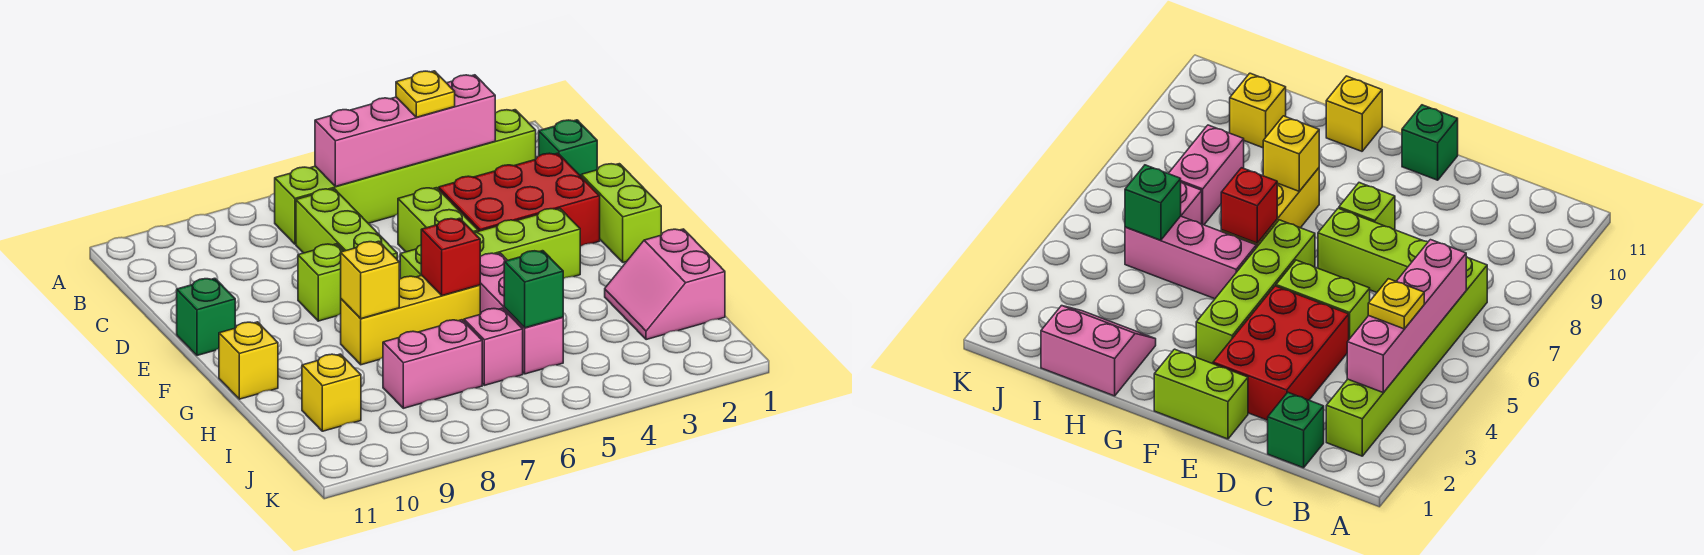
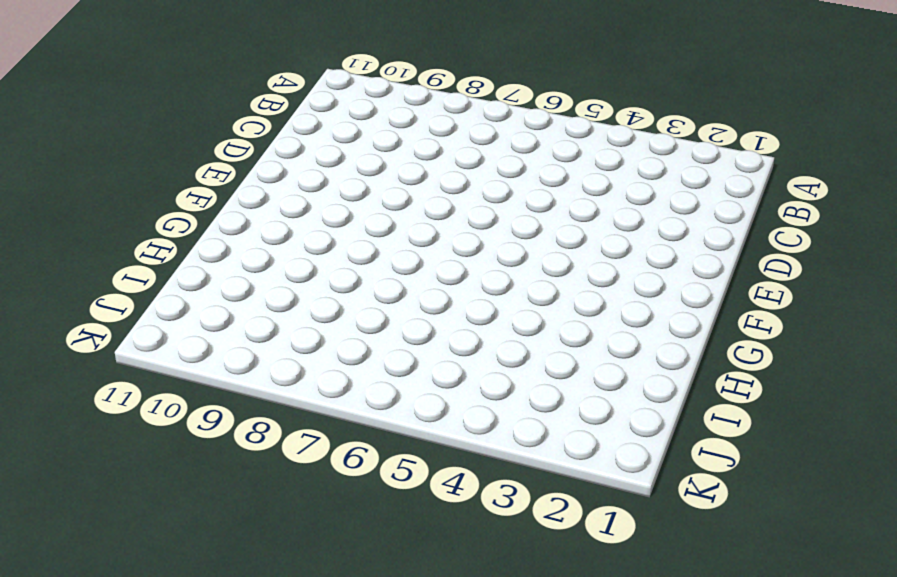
none -> lime brick B2:B7 level 1
none -> green brick C1 level 1
none -> lime brick C7:E7 level 1

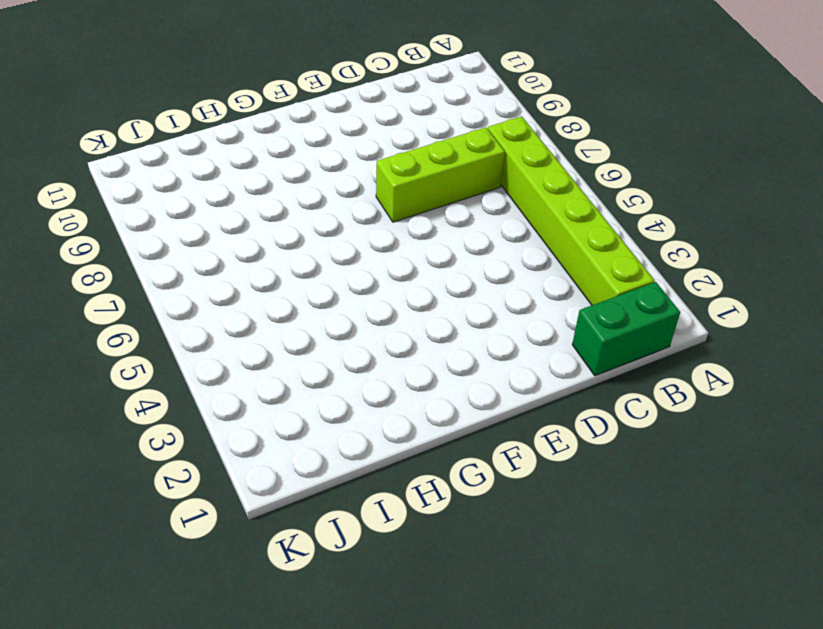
green brick B1:C1 level 1 -> green brick C1 level 1
none -> red brick D2:E4 level 1
none -> lime brick D5:E5 level 1
none -> lime brick E1:F1 level 1

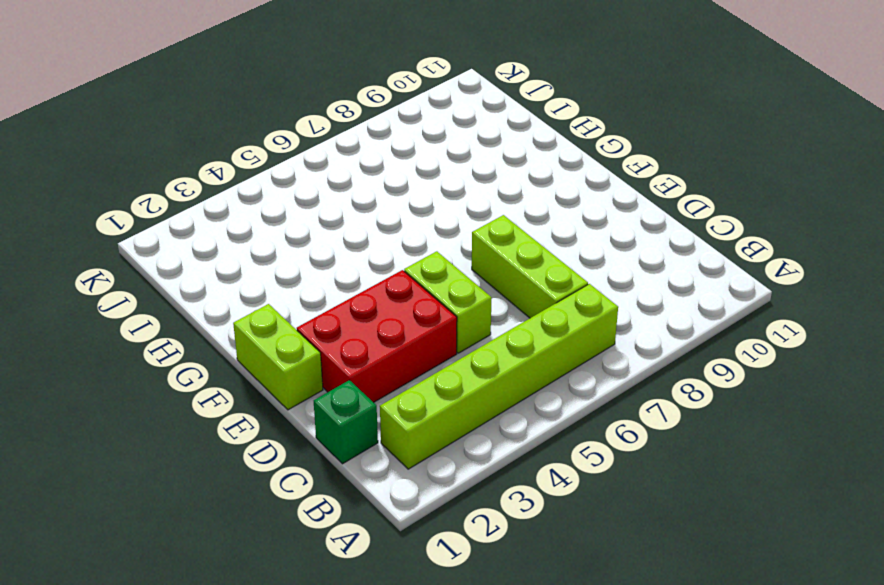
none -> lime brick E8 level 1
none -> green brick E11 level 1
none -> lime brick F3:F6 level 1

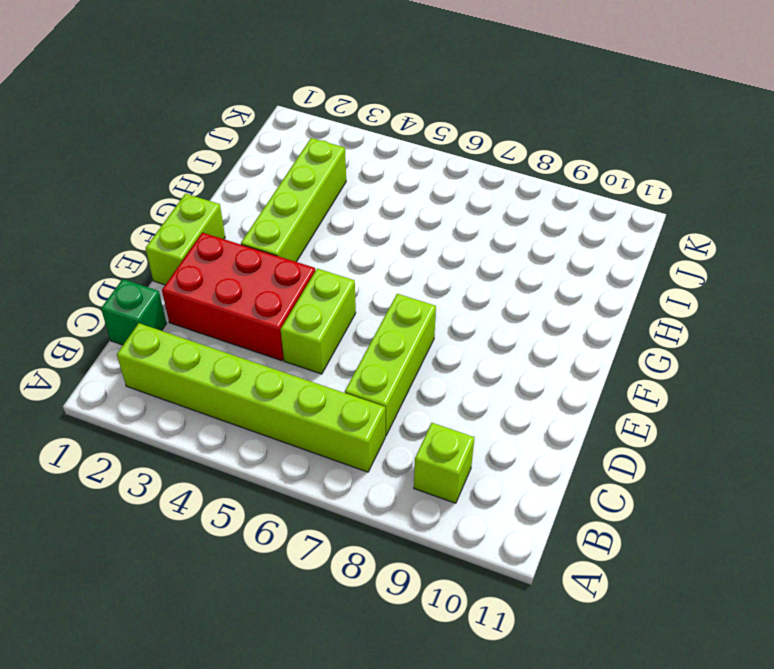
lime brick B9 level 1 -> lime brick E8 level 1
lime brick F3:I3 level 1 -> lime brick F3:F6 level 1
none -> green brick E11 level 1
none -> pink brick G5:I5 level 1
none -> yellow brick G6:G8 level 1

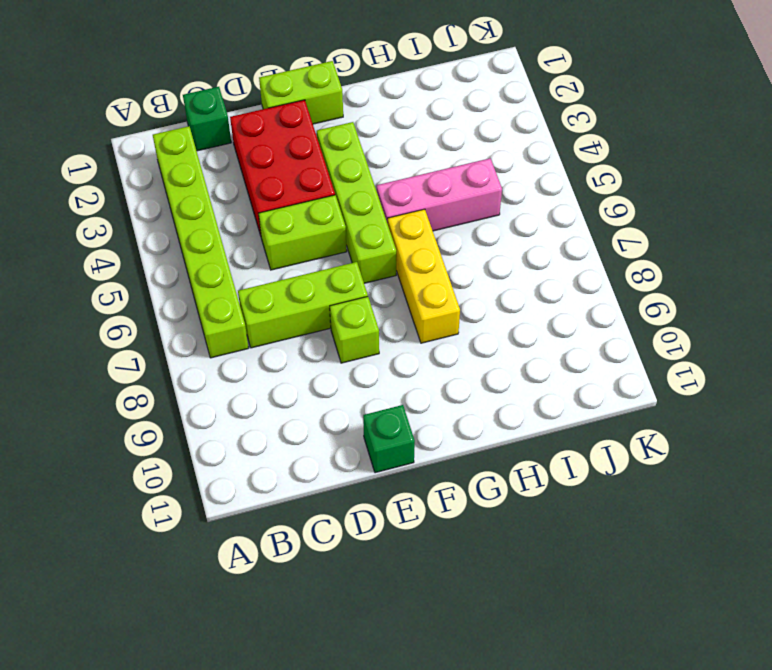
none -> yellow brick G11 level 1
none -> pink slope H1:I2 level 1 top 1
none -> pink brick I6 level 1

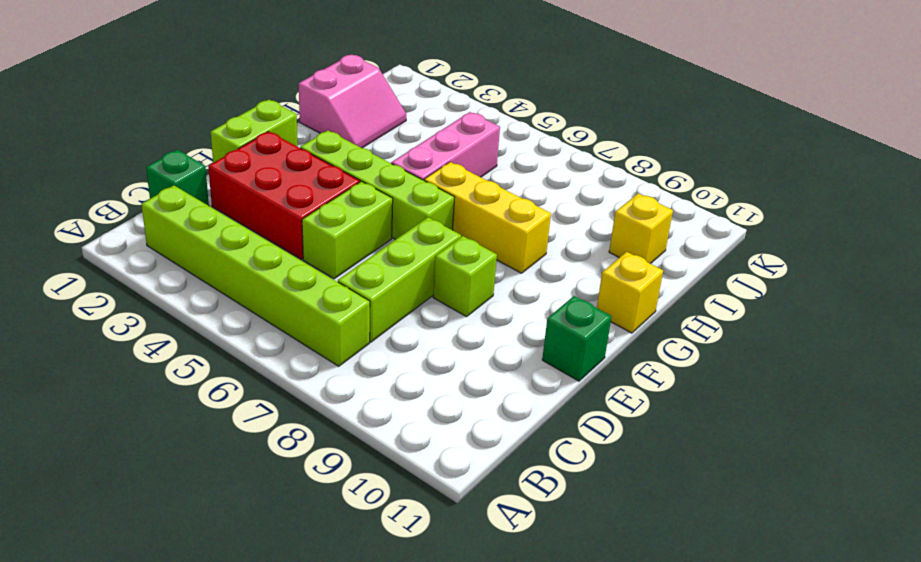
none -> pink brick I6 level 1
none -> pink brick I7:I8 level 1
none -> pink brick B3:B6 level 2

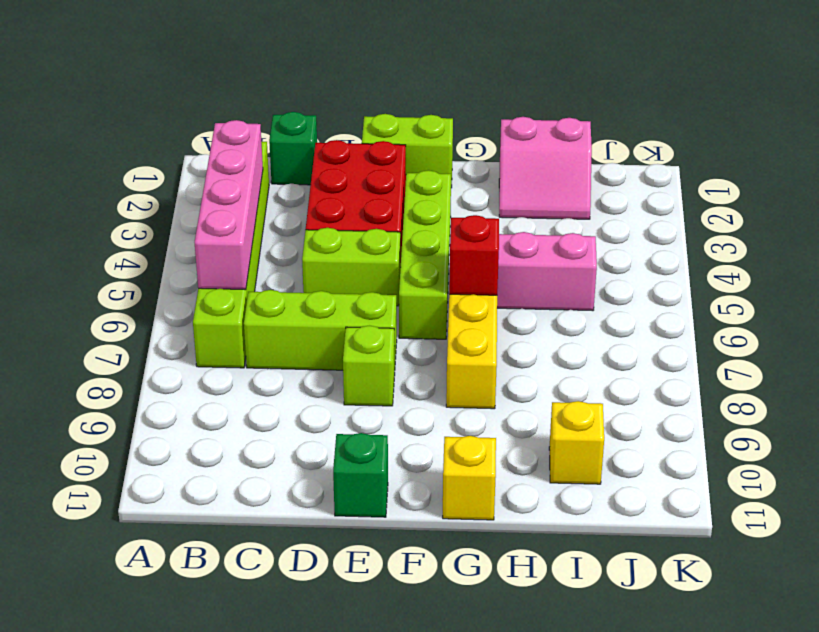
none -> pink brick I6 level 1
none -> pink brick I7:I8 level 1
none -> yellow brick G8 level 2

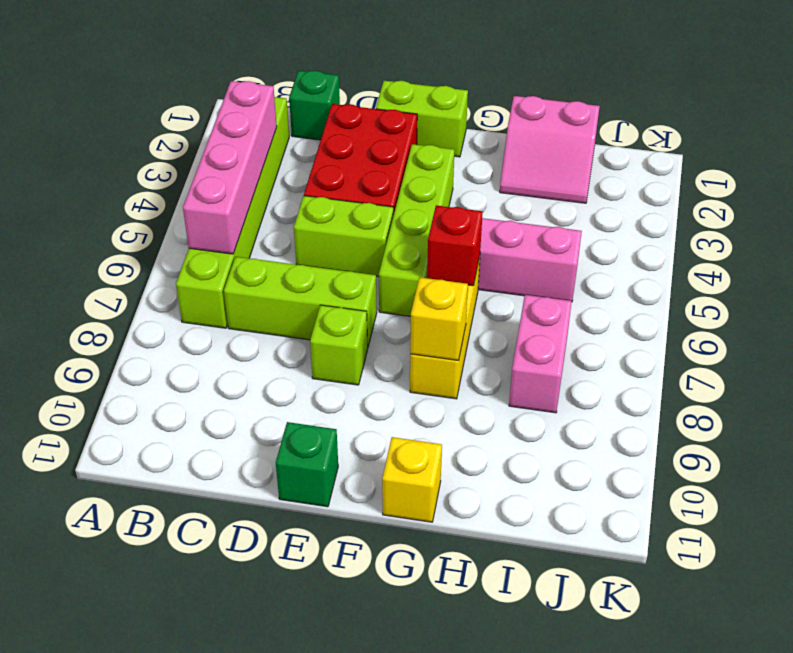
none -> pink brick I6 level 1
none -> yellow brick I10 level 1
none -> green brick I5 level 2

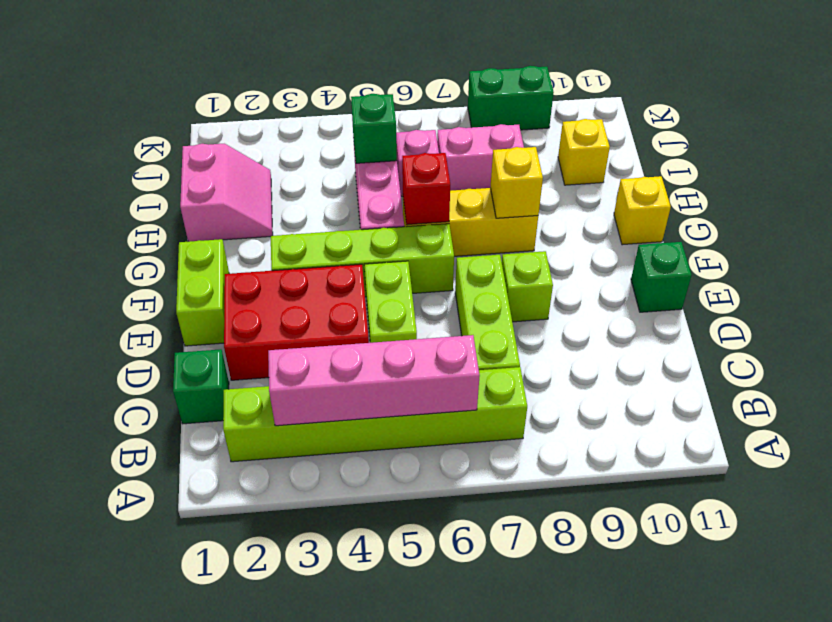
green brick K8:K9 level 1 -> none
none -> yellow plate B4 level 3

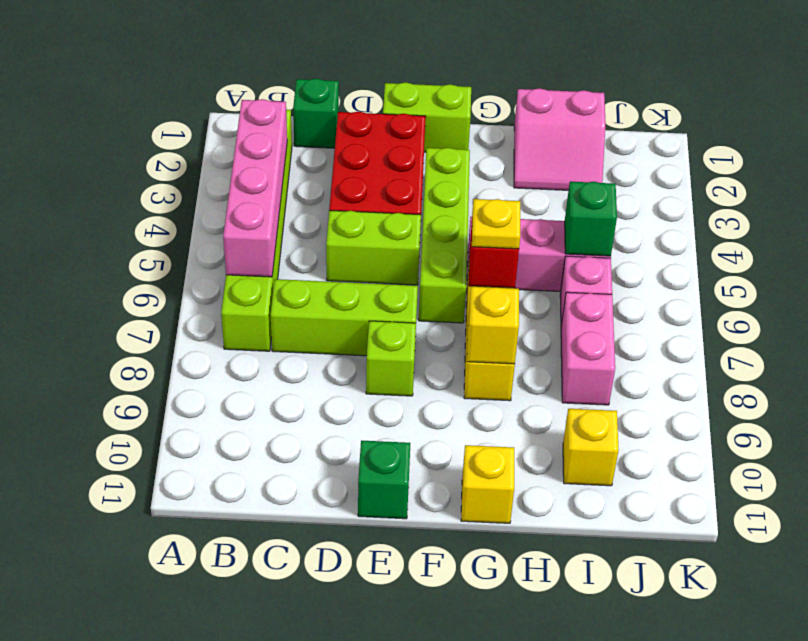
yellow plate G6 level 3 -> yellow plate B4 level 3

